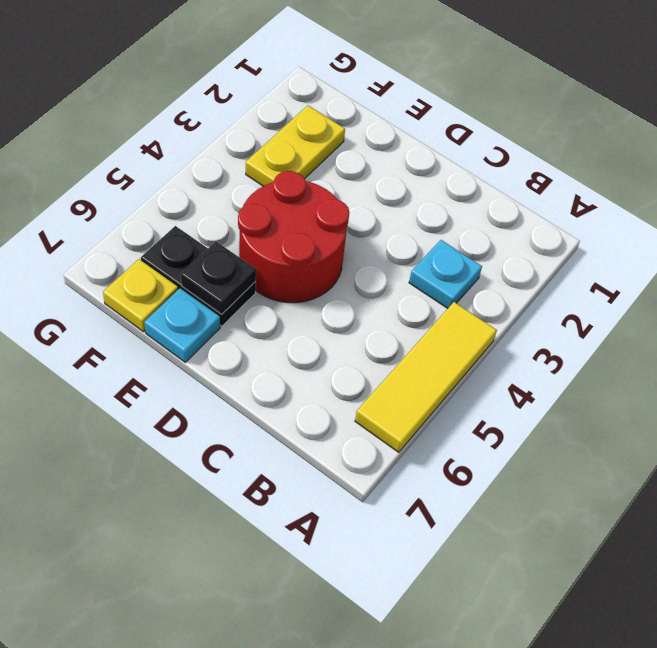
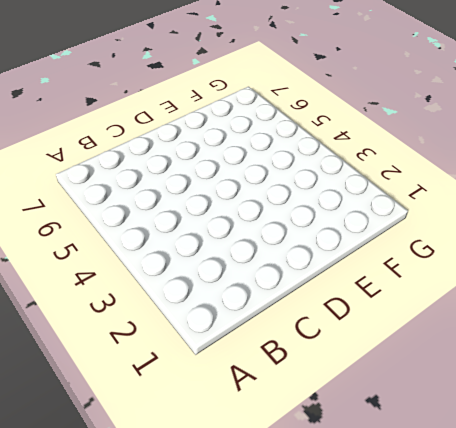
none -> yellow tile A4:A6 level 1
none -> cyan plate B3 level 1

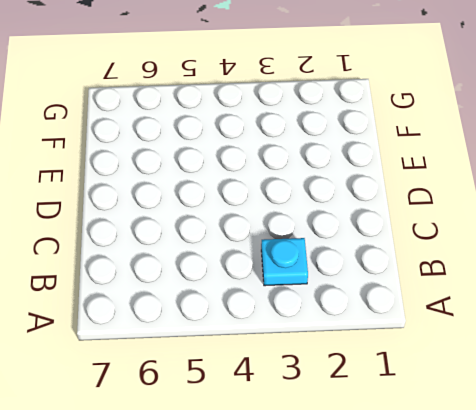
none -> yellow tile A4:A6 level 1
none -> red round brick D4:E5 level 1

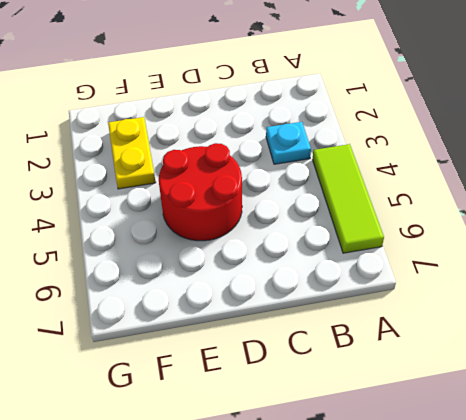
lime tile A4:A6 level 1 -> yellow tile A4:A6 level 1
none -> black plate E6:F6 level 1
none -> cyan plate E7 level 1

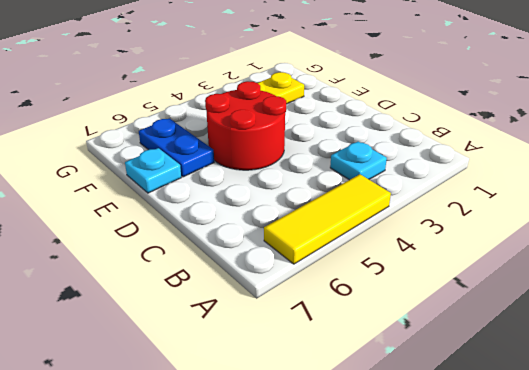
blue plate E6:F6 level 1 -> black plate E6:F6 level 1
none -> yellow plate F7 level 1
none -> black plate E6 level 2

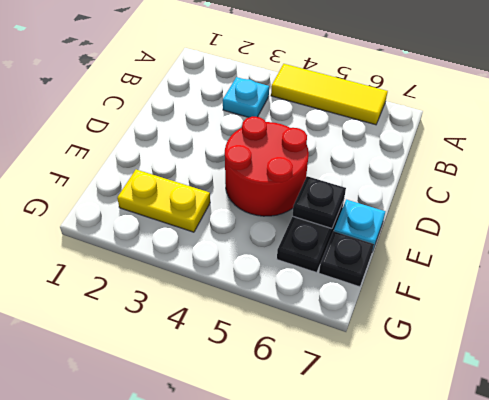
black plate F7 level 1 -> yellow plate F7 level 1

